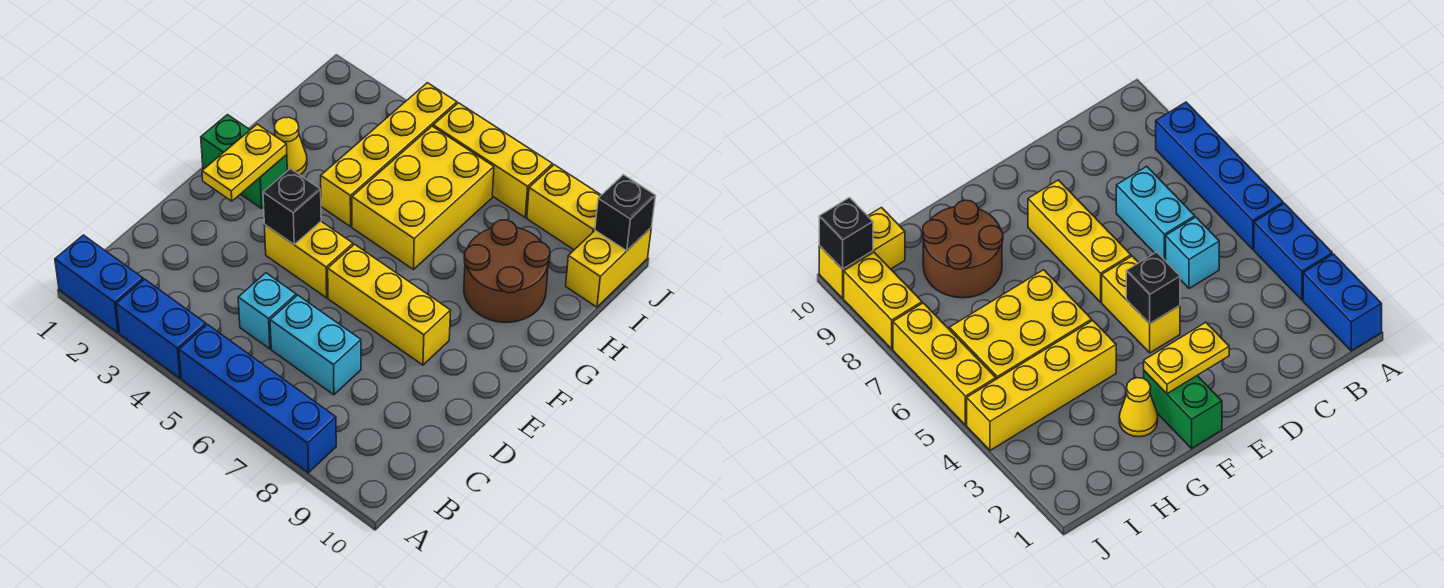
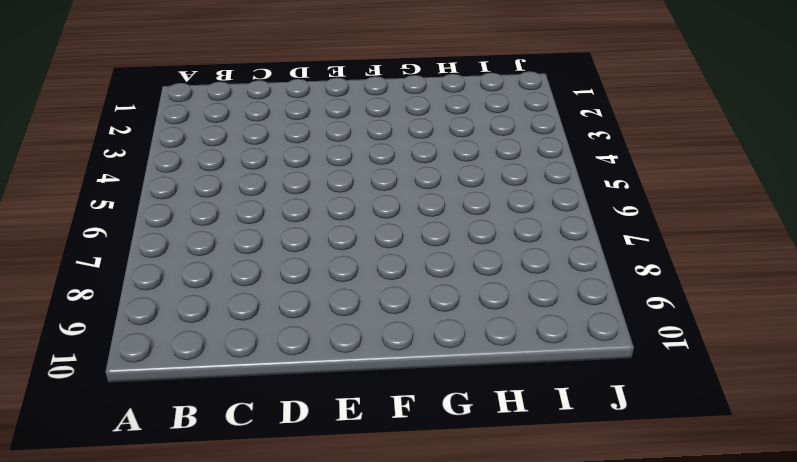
none -> blue brick A1:A2 level 1
none -> blue brick A3:A4 level 1
none -> blue brick A5:A8 level 1

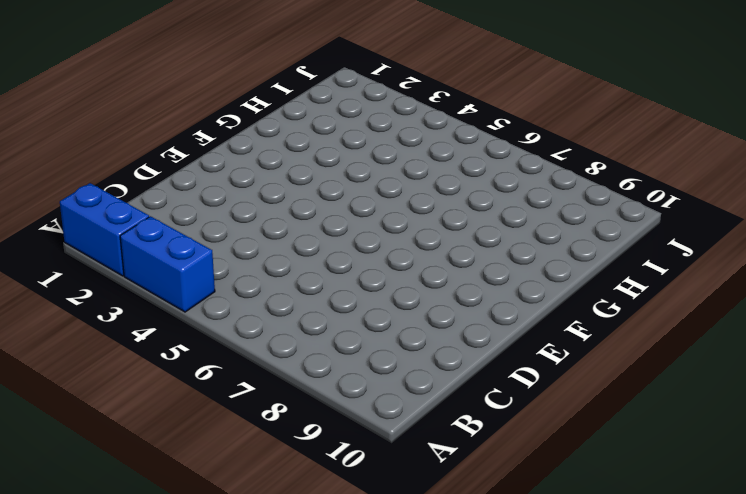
none -> blue brick A5:A8 level 1
none -> cyan brick C5 level 1
none -> cyan brick C6:C7 level 1

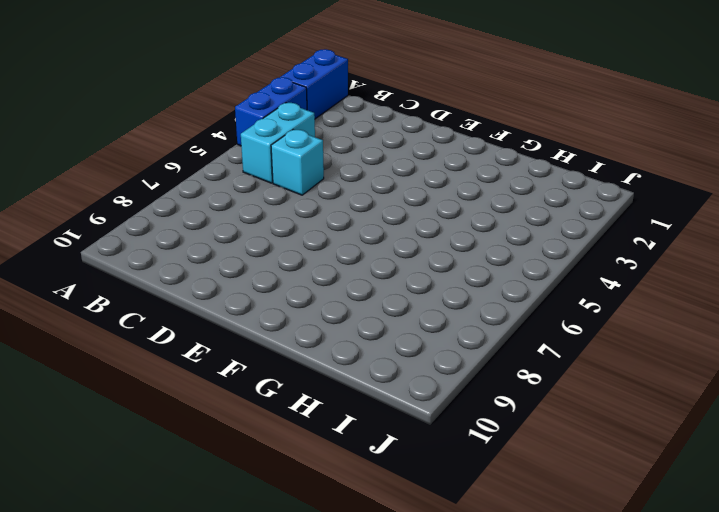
cyan brick B4:B5 level 1 -> cyan brick C6:C7 level 1
none -> blue brick A5:A8 level 1
none -> yellow brick E4:E5 level 1
none -> yellow brick E6:E8 level 1

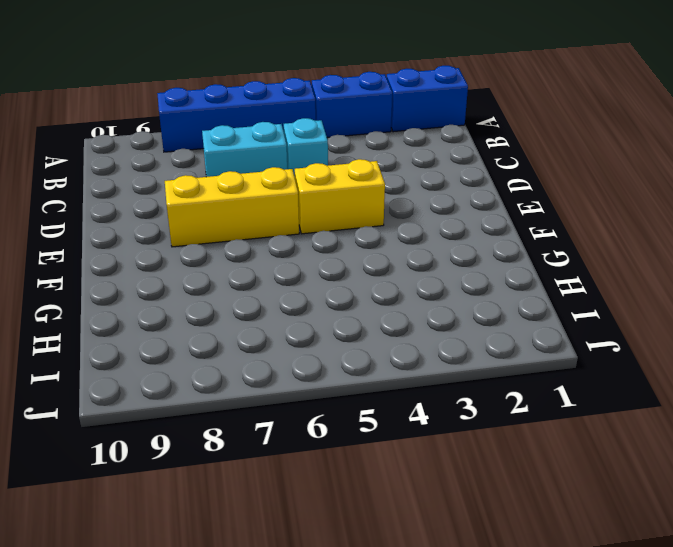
none -> green brick F1:F2 level 1
none -> yellow cone G2 level 1
none -> yellow brick G4:J4 level 1

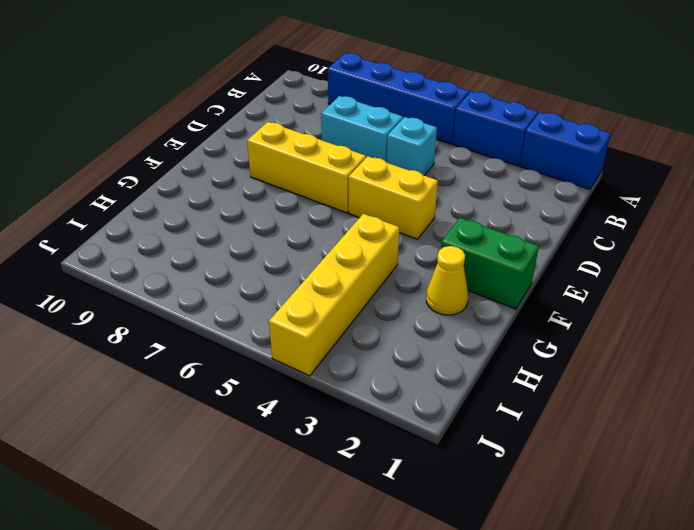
none -> yellow brick G5:I6 level 1
none -> brown round brick G8:H9 level 1
none -> yellow brick I10:J10 level 1

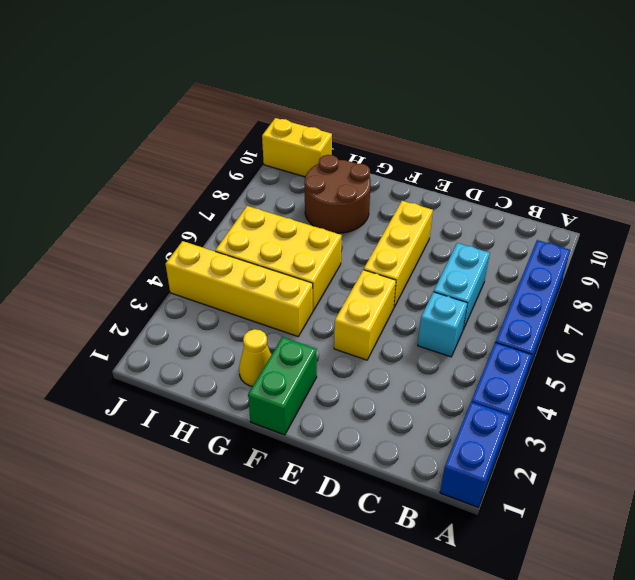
none -> yellow brick J5:J7 level 1
none -> yellow brick J8:J9 level 1
none -> yellow plate E2:F2 level 2

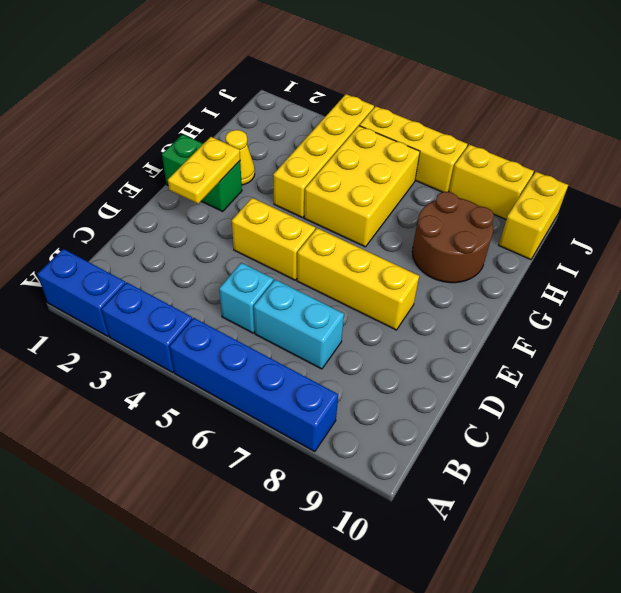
none -> black brick E4 level 2
none -> black brick J10 level 2

